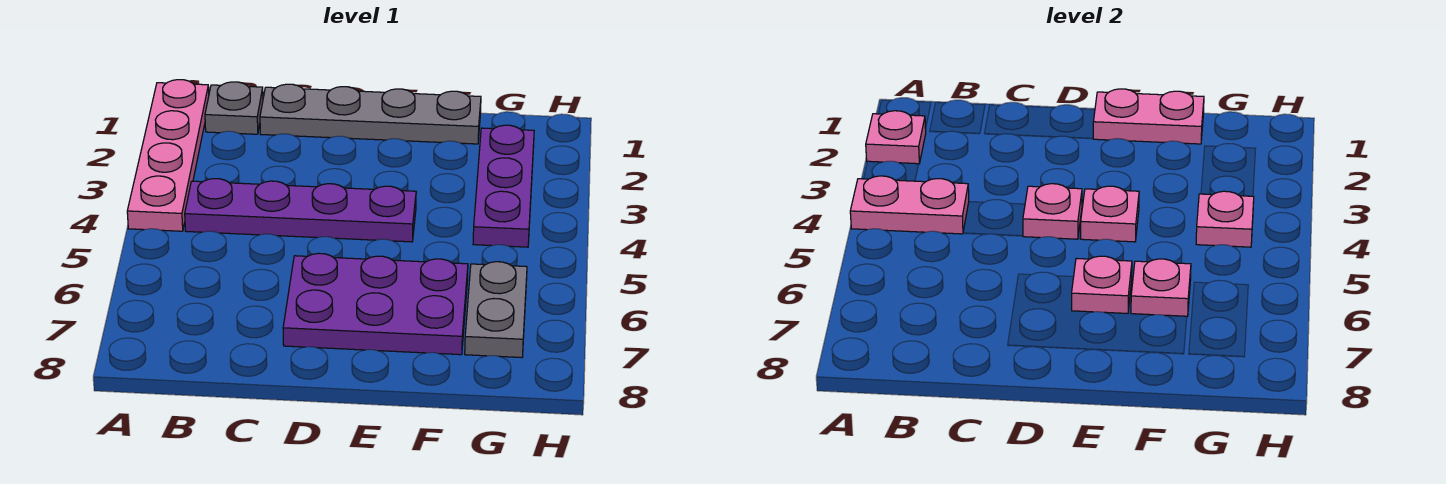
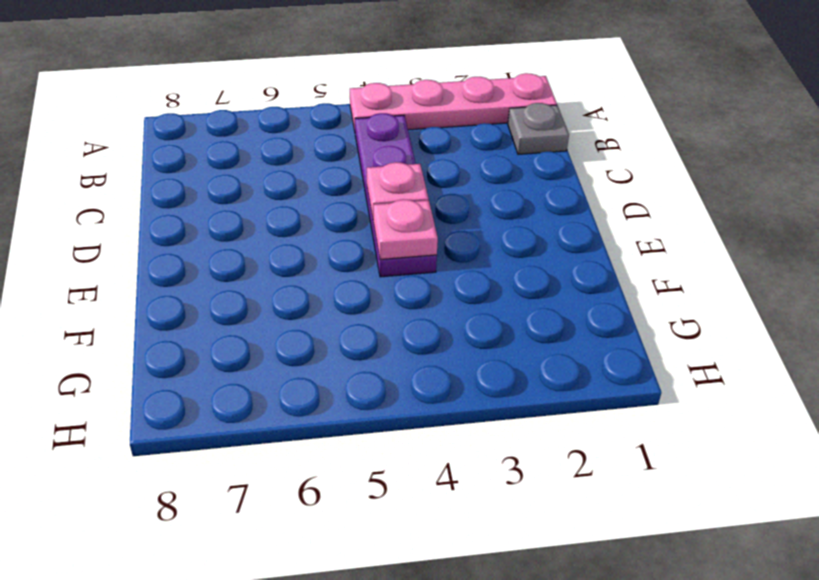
none -> grey plate C1:F1 level 1
none -> purple plate D6:F7 level 1
none -> purple plate G2:G4 level 1

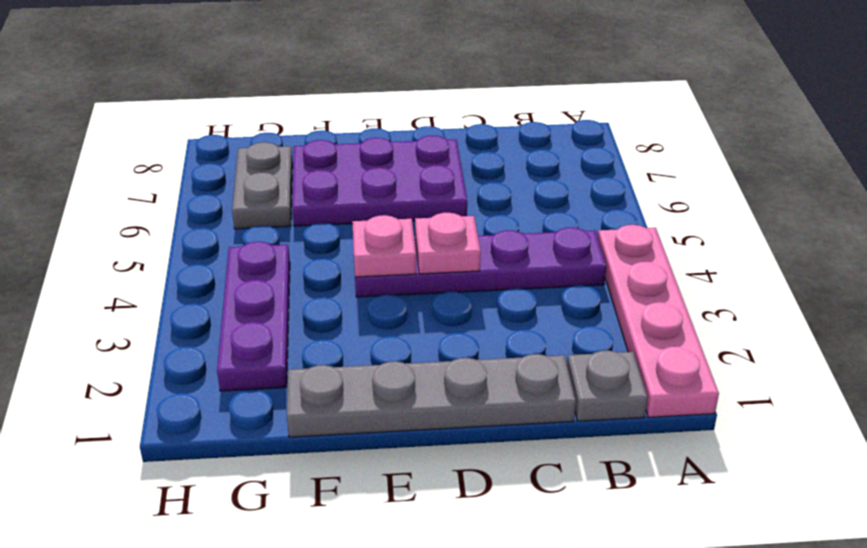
none -> pink plate A2 level 2
none -> pink plate A4:B4 level 2
none -> pink plate E1:F1 level 2

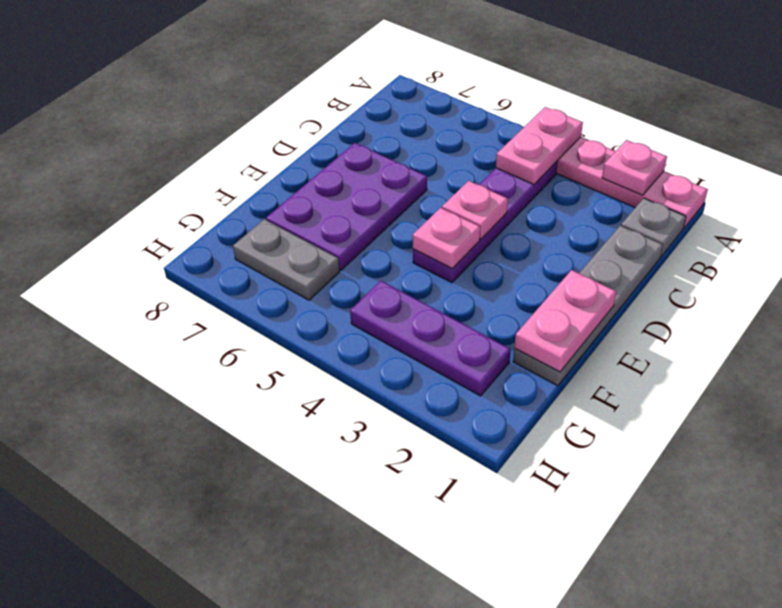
none -> pink plate E6 level 2
none -> pink plate F6 level 2
none -> pink plate G4 level 2

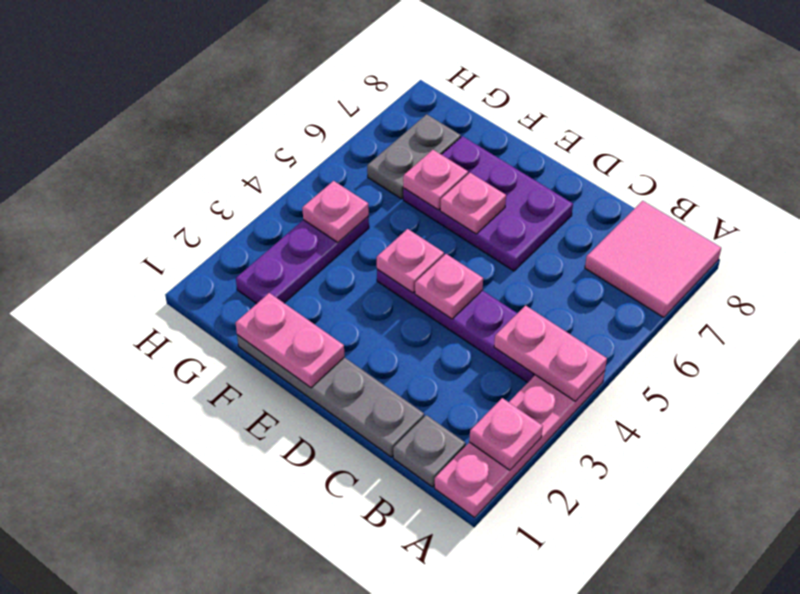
pink tile A7:B8 level 1 -> none

